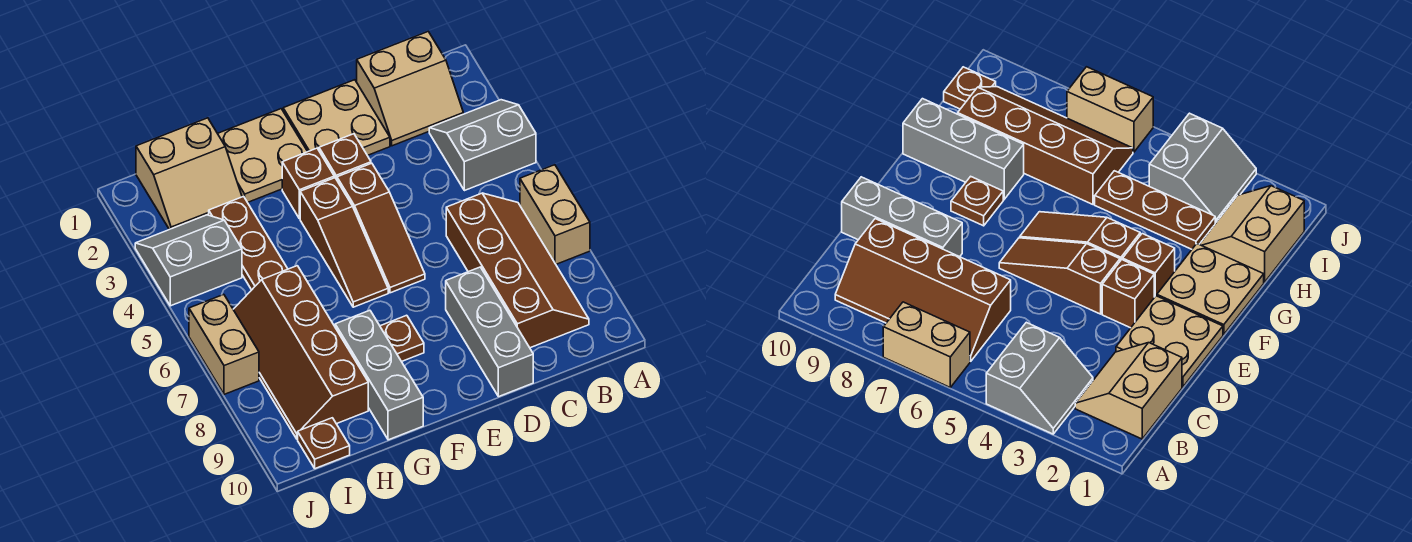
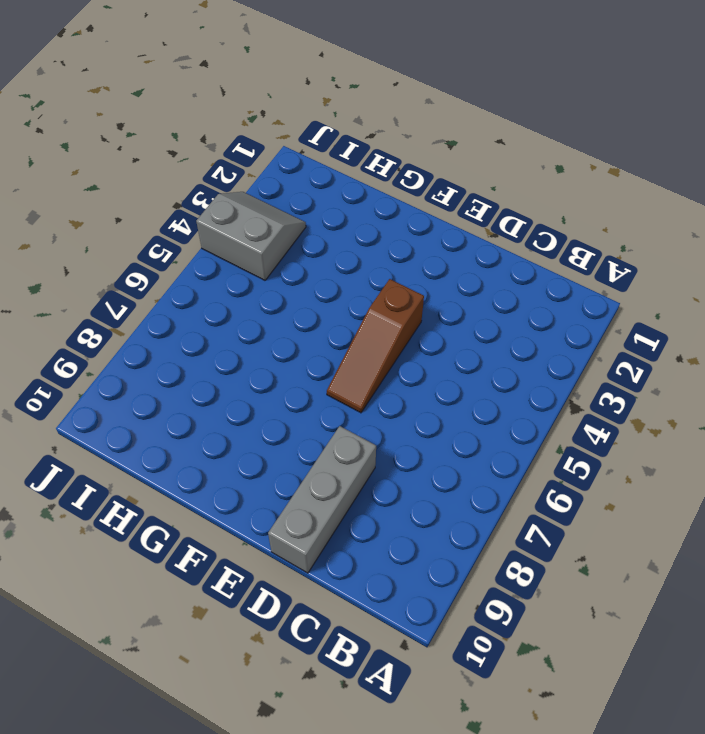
none -> grey slope A3:B4 level 1 top 4
none -> tan brick A6:A7 level 1
none -> tan slope B1:C2 level 1 top 1

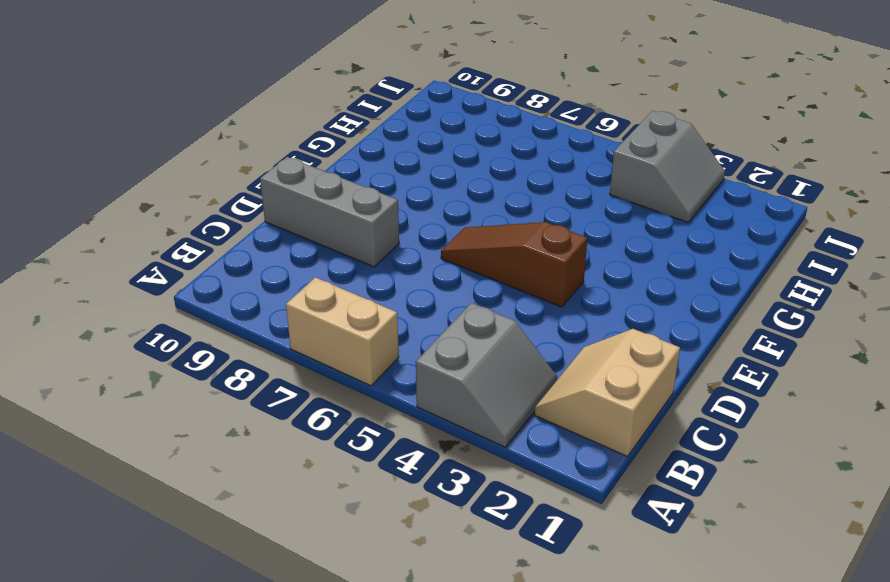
none -> brown slope B6:C9 level 1 top C
none -> tan plate D1:E2 level 1
none -> brown brick E3 level 1

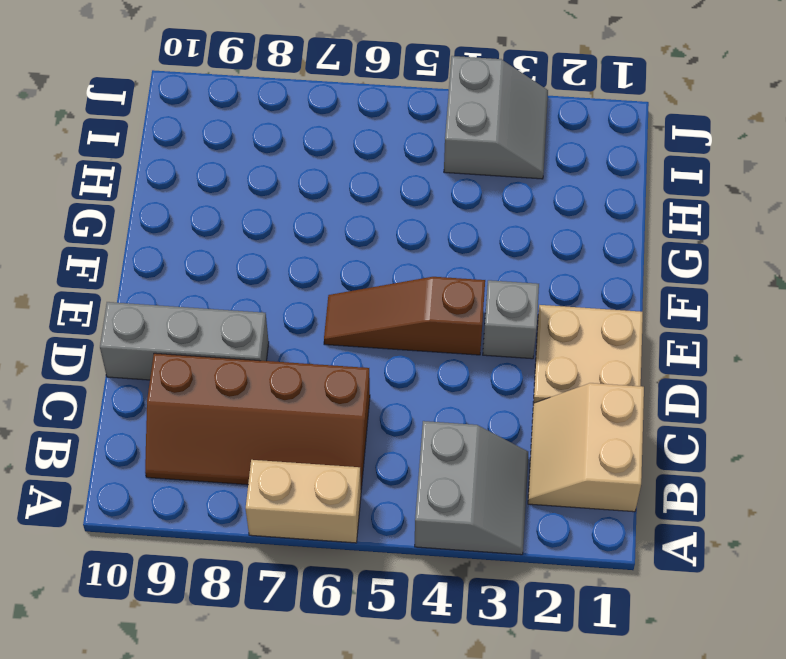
grey brick E3 level 1 -> brown brick E3 level 1
none -> tan plate F1:G2 level 1
none -> brown brick F3 level 1
none -> brown slope F4:F6 level 1 top 4

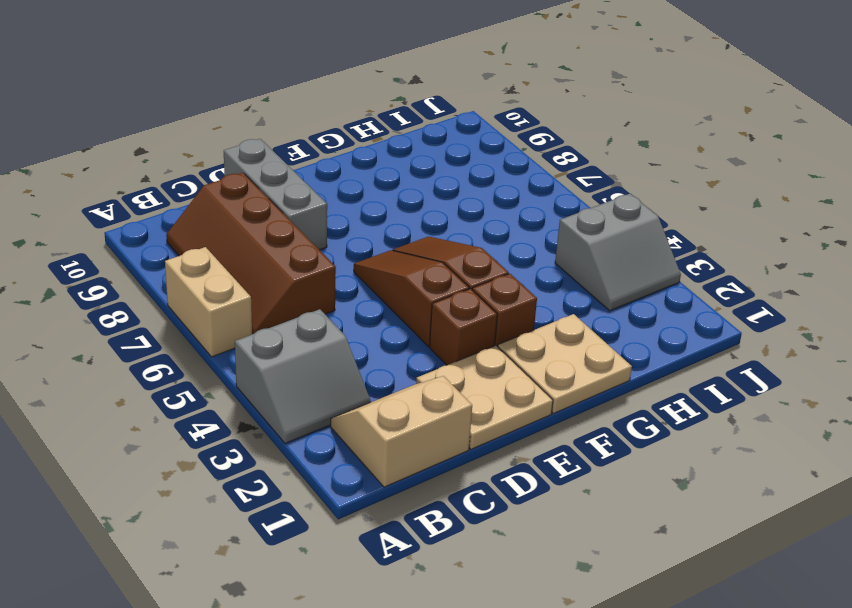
none -> brown plate F8 level 1
none -> grey brick G8:G10 level 1
none -> tan slope H1:I2 level 1 top 1

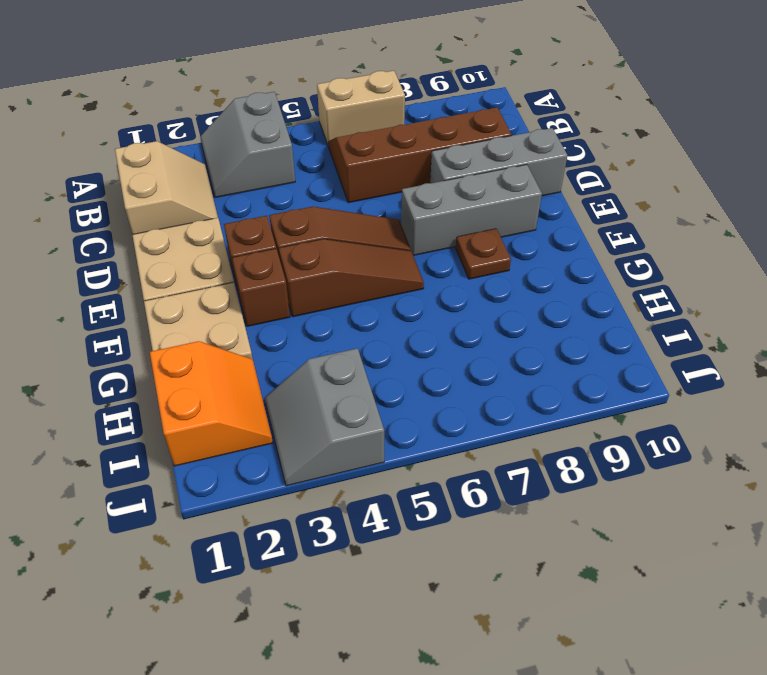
grey brick E7:E9 level 1 -> grey brick G8:G10 level 1
orange slope H1:I2 level 1 top 1 -> tan slope H1:I2 level 1 top 1
none -> brown plate H3:H5 level 1
none -> brown slope H6:I9 level 1 top H
none -> brown plate I10 level 1

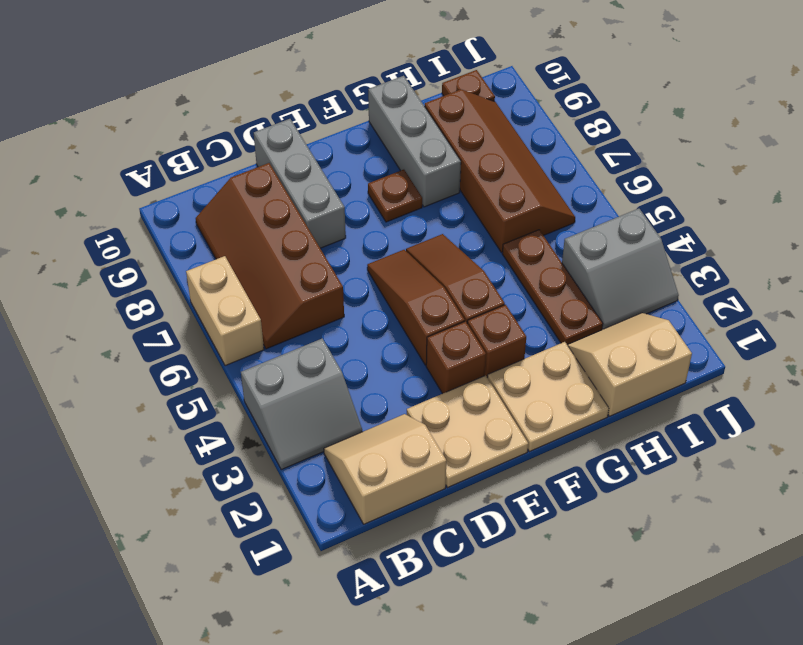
none -> tan brick J6:J7 level 1

